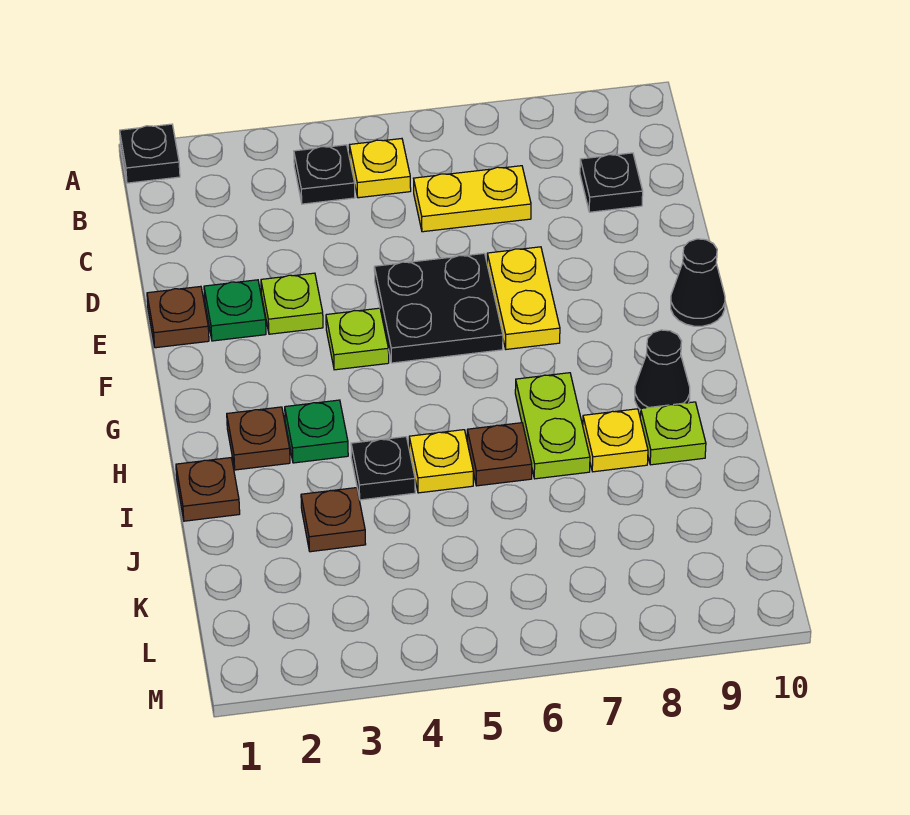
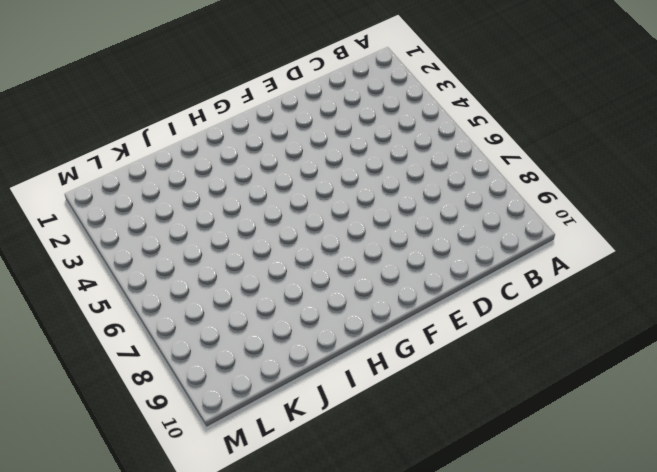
none -> black plate A1 level 1
none -> black plate B4 level 1
none -> yellow plate B5 level 1

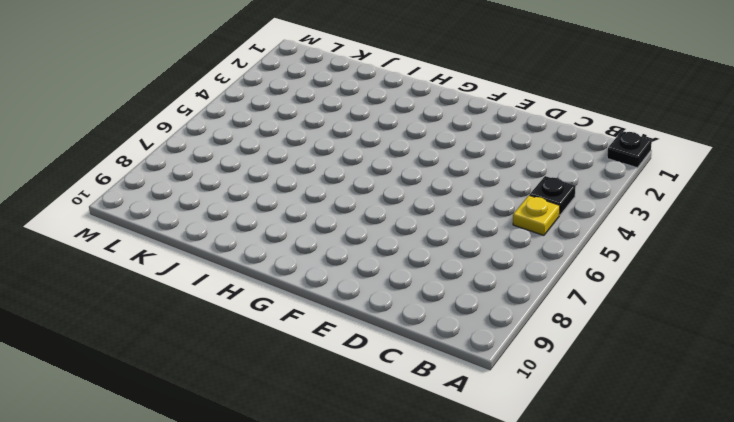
none -> yellow plate C6:C7 level 1
none -> black plate C9 level 1
none -> brown plate E1 level 1

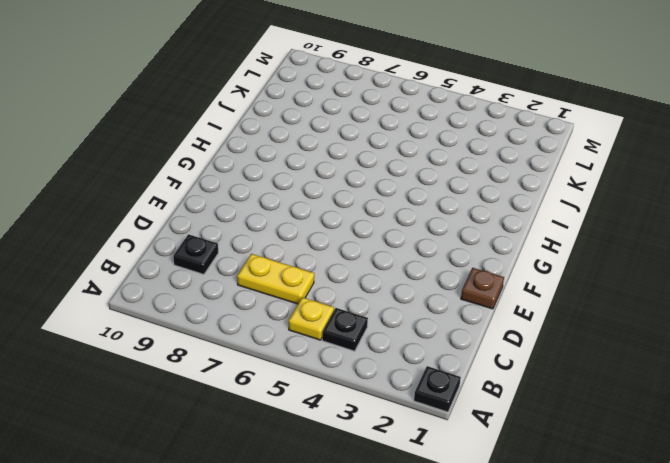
none -> green plate E2 level 1
none -> lime plate E3 level 1
none -> black plate E5:F6 level 1

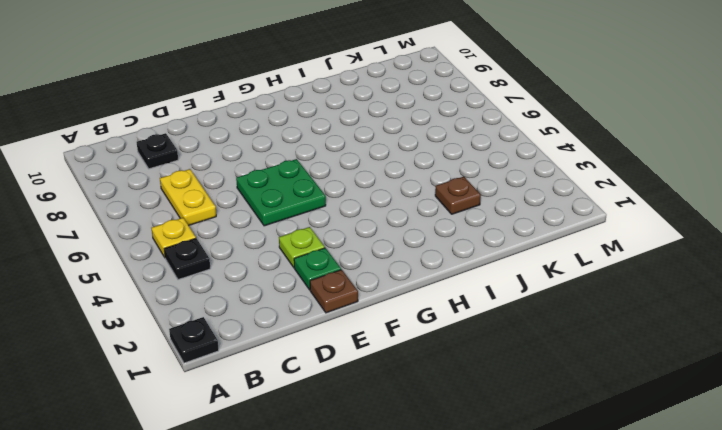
green plate E5:F6 level 1 -> black plate E5:F6 level 1
none -> yellow plate E7:F7 level 1
none -> lime plate F4 level 1
none -> black cone F10 level 1

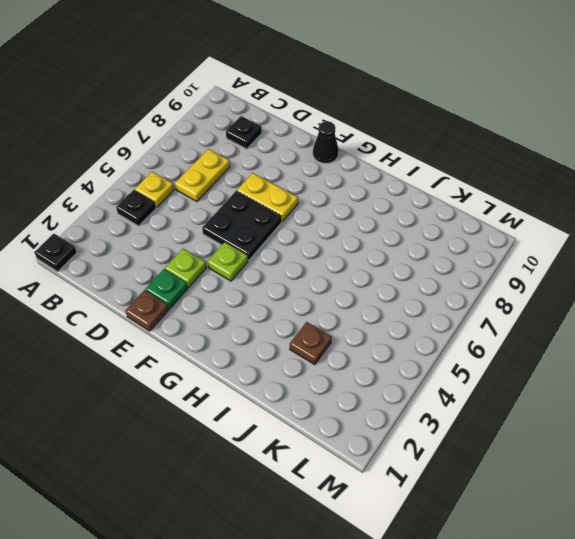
none -> brown plate H2 level 1
none -> green plate H3 level 1
none -> lime plate H7:I7 level 1

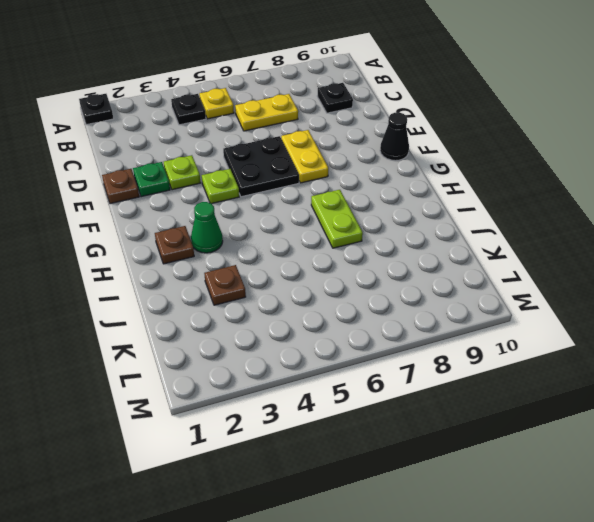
green cone H3 level 1 -> green plate H3 level 1
none -> black cone H9 level 1
none -> brown plate I1 level 1
none -> black plate I4 level 1

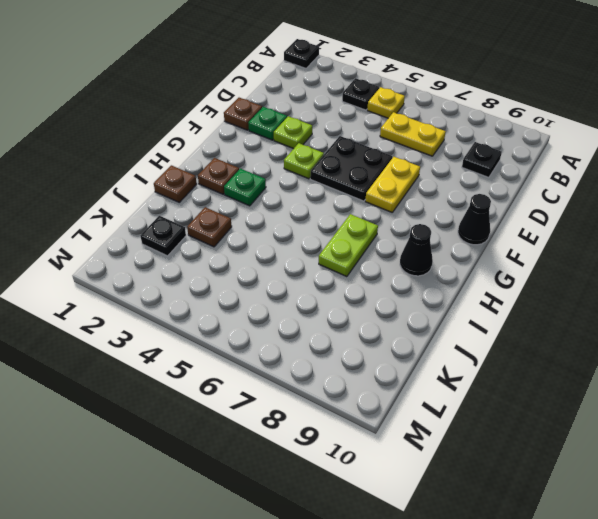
black plate K2 level 1 -> black plate I4 level 1
none -> yellow plate I5 level 1
none -> brown plate I6 level 1
none -> yellow plate I8 level 1

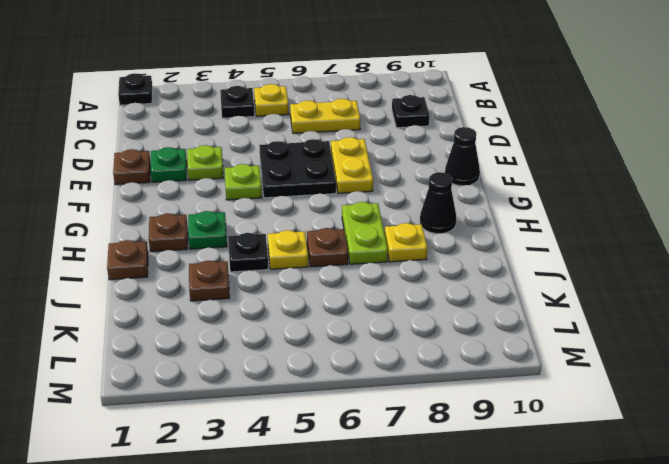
none -> lime plate I9 level 1

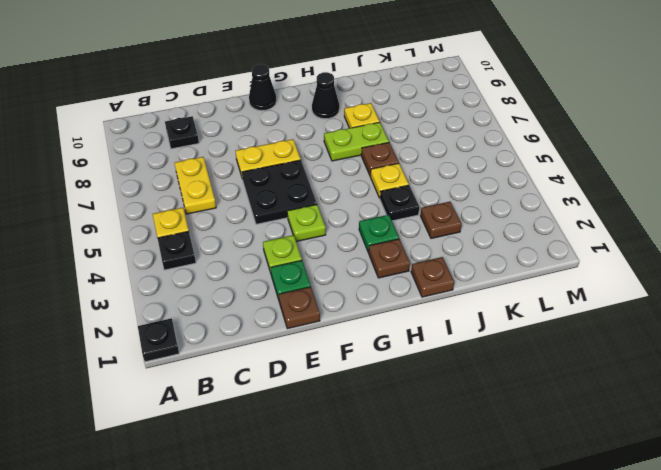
none -> lime plate I9 level 1

